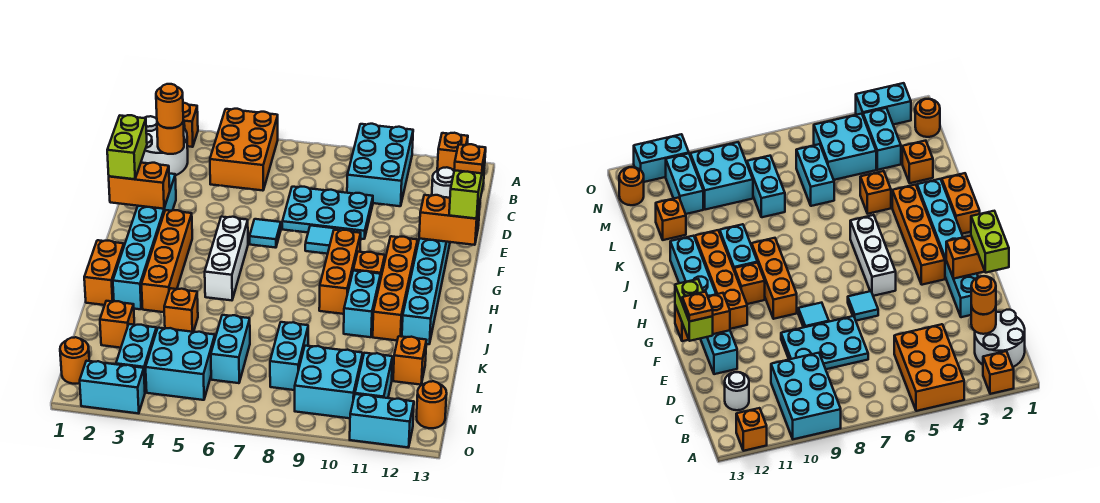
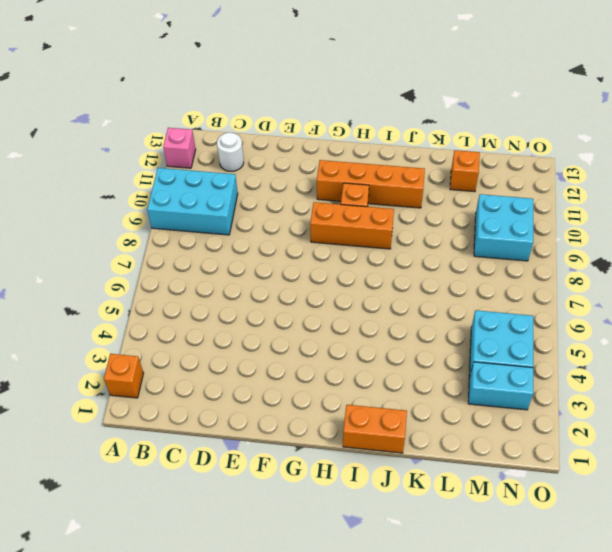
pink brick A12 level 1 -> orange brick A12 level 1
none -> orange brick A4:C5 level 1
none -> white round brick B1:C2 level 1
none -> cyan plate D7:E9 level 1
none -> cyan brick E2:J2 level 1

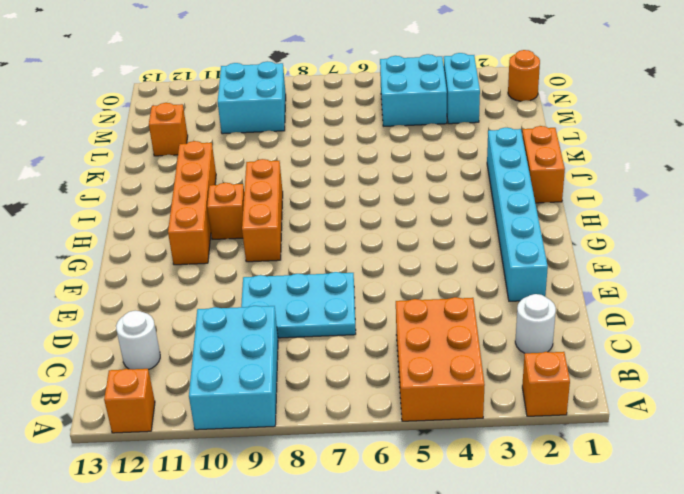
white round brick C2 level 1 -> white round brick B1:C2 level 1
none -> cyan brick E12:J12 level 1
none -> cyan tile F6 level 1
none -> cyan tile F8 level 1
none -> orange brick G3:J3 level 1

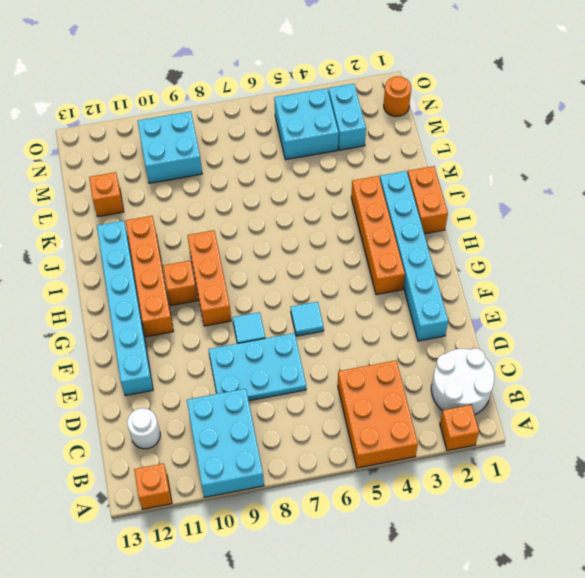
none -> white brick G5:I5 level 1
none -> cyan brick I10:J10 level 1
none -> orange brick K4 level 1
none -> orange brick L2 level 1

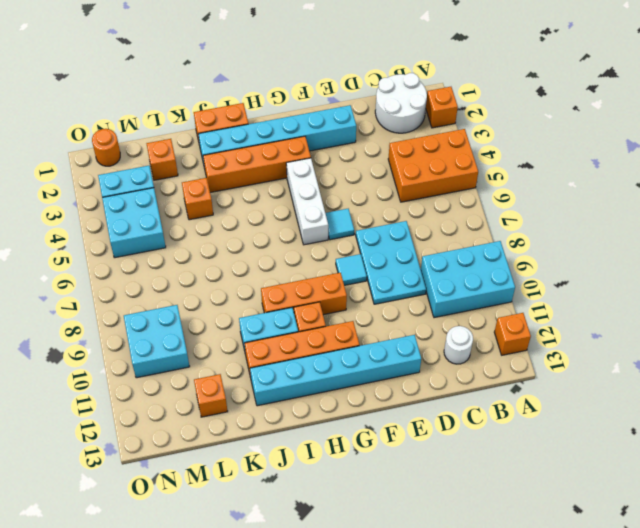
white brick G4:G6 level 1 -> white brick G5:I5 level 1
none -> cyan brick L6:M6 level 1
none -> cyan brick L8:M8 level 1
none -> cyan brick M11:N11 level 1
none -> orange round brick N13 level 1

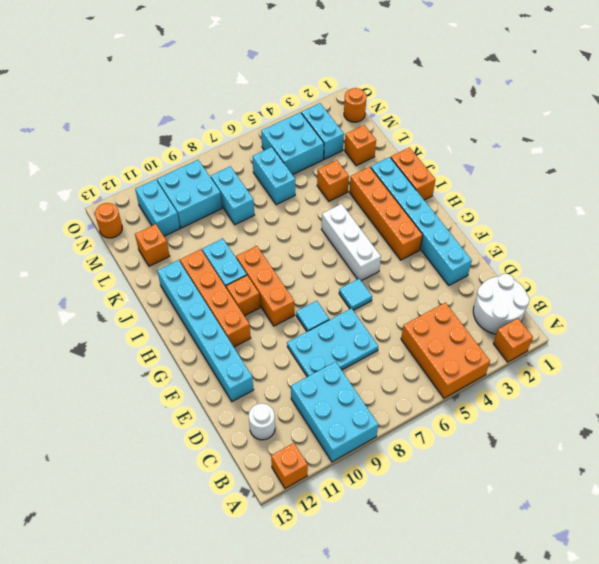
none -> cyan brick O2:O3 level 1
none -> cyan brick O11:O12 level 1
none -> orange round brick C2 level 2
none -> orange brick F1:F2 level 2

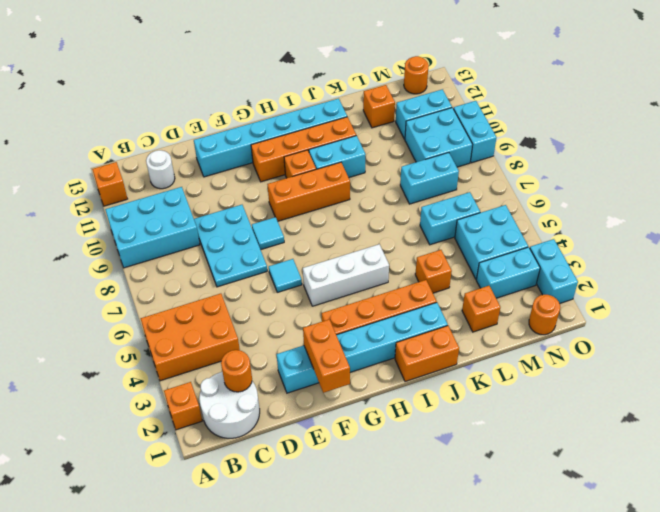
cyan brick O9:O10 level 1 -> cyan brick O11:O12 level 1
none -> orange brick F12:F13 level 2
none -> orange round brick C2 level 3
none -> lime brick E1:F1 level 3
none -> lime brick E13:F13 level 3

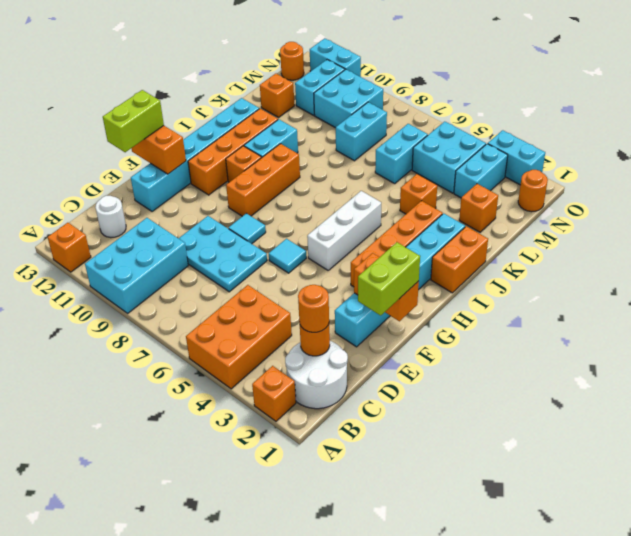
none -> orange plate E13 level 4

